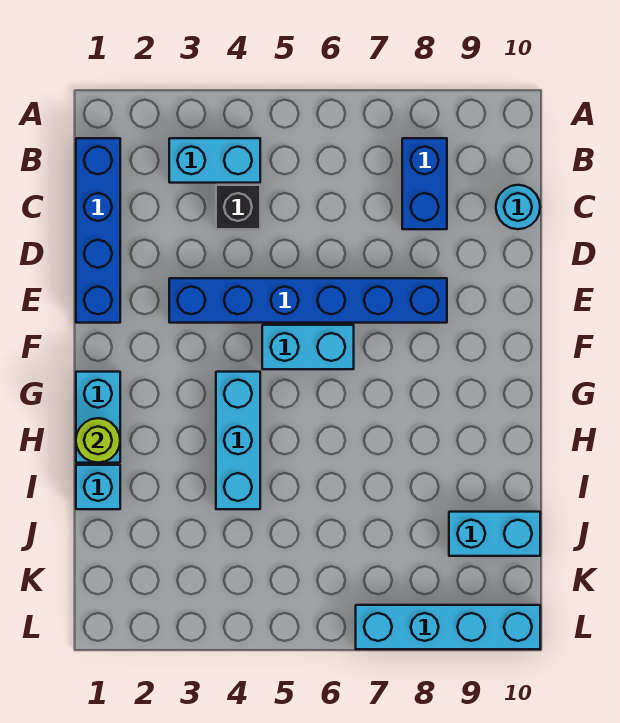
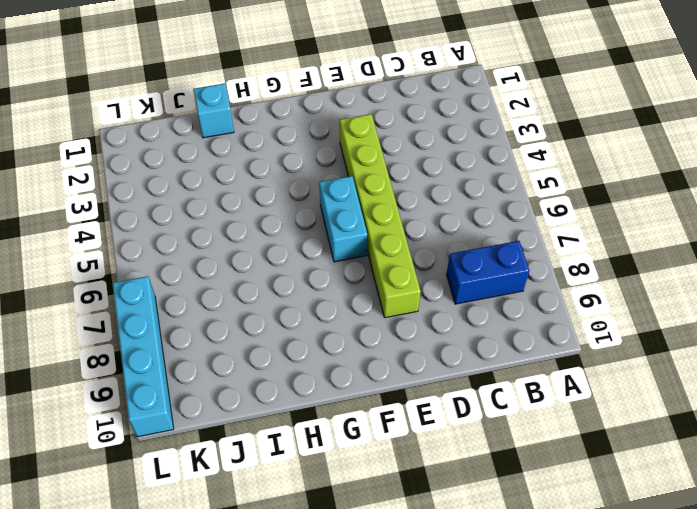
lime brick E3:E8 level 1 -> blue brick E3:E8 level 1
none -> blue brick B1:E1 level 1
none -> cyan brick B3:B4 level 1
none -> black brick C4 level 1

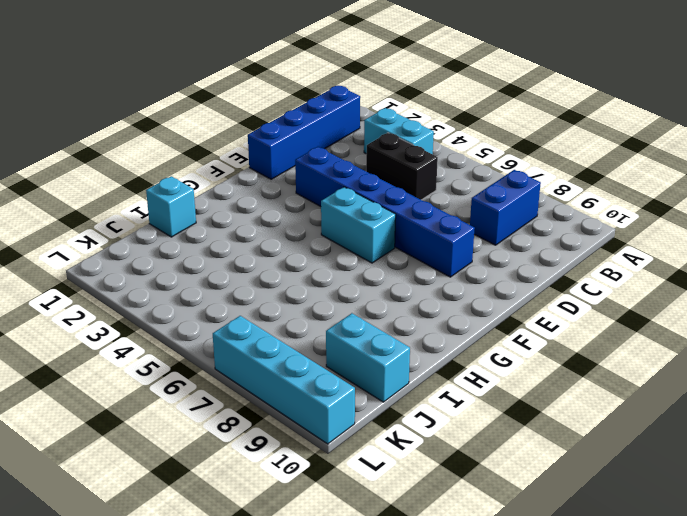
black brick C4:C5 level 1 -> black brick C4 level 1
none -> cyan round brick C10 level 1
none -> cyan brick G1:H1 level 1
none -> cyan brick G4:I4 level 1

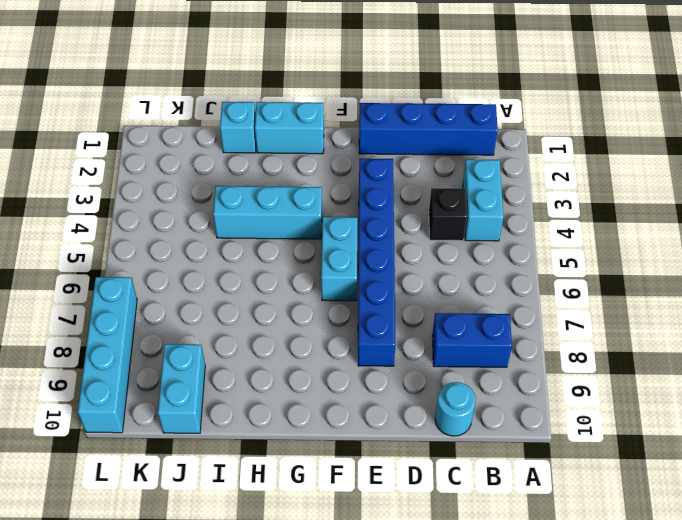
none -> lime round brick H1 level 2

